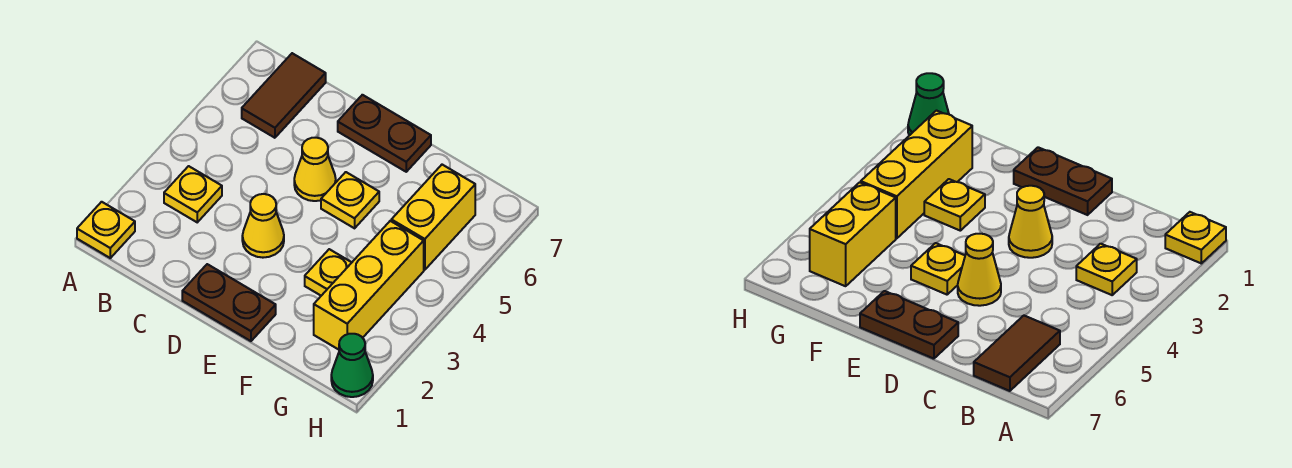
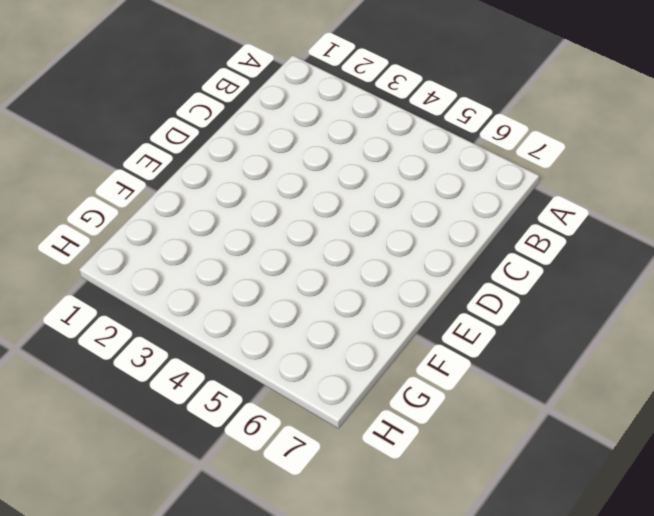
none -> yellow plate A1 level 1
none -> yellow plate B3 level 1
none -> brown tile B6:B7 level 1

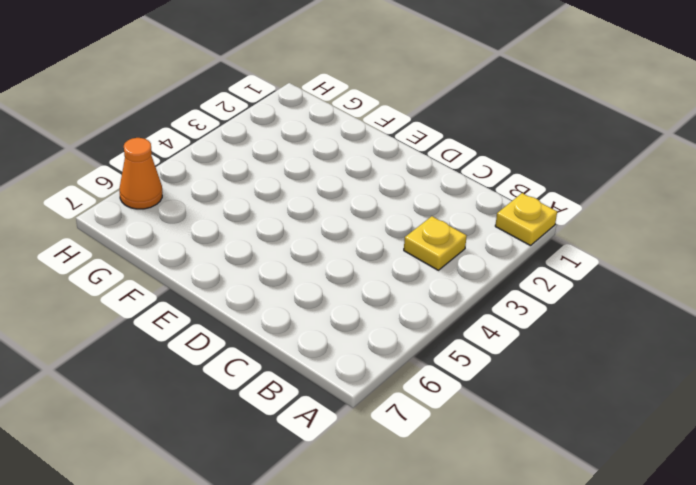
orange cone H6 level 1 -> none
none -> brown tile B6:B7 level 1
none -> brown plate D1:E1 level 1
none -> yellow cone D3 level 1

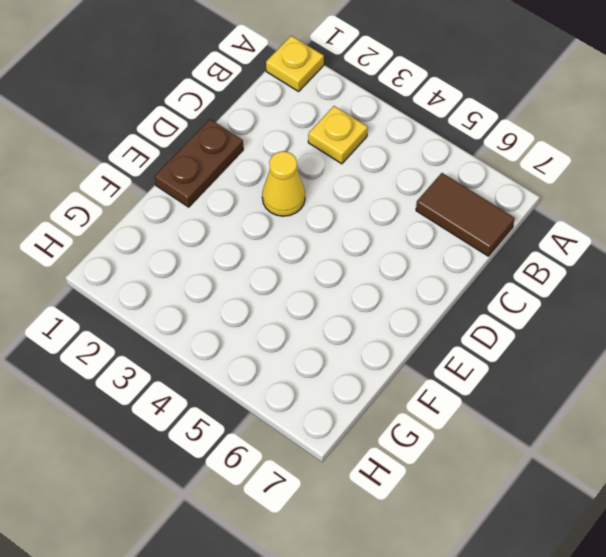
none -> yellow cone D5 level 1
none -> brown plate D7:E7 level 1
none -> yellow plate E5 level 1

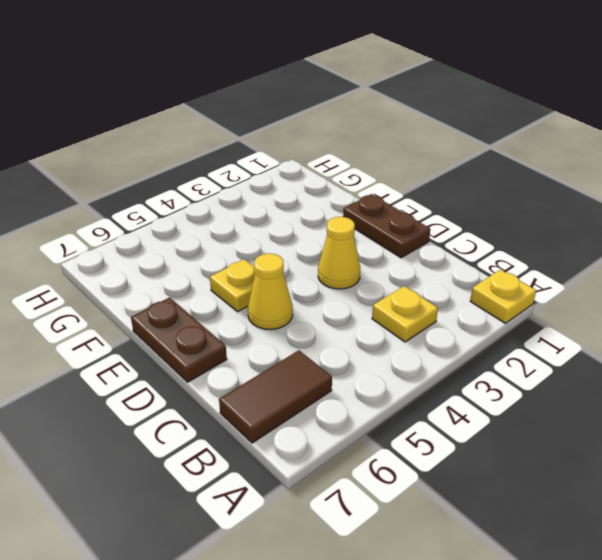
none -> yellow plate F3 level 1
none -> yellow brick G2:G4 level 1
none -> yellow brick G5:G6 level 1

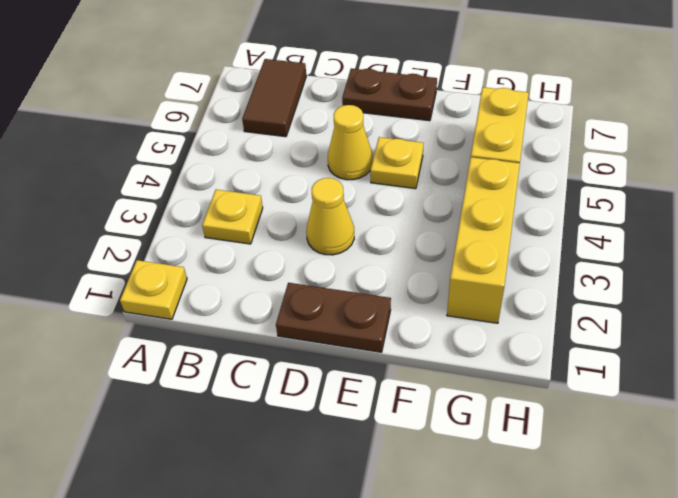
none -> yellow plate F3 level 1
none -> green cone H1 level 1

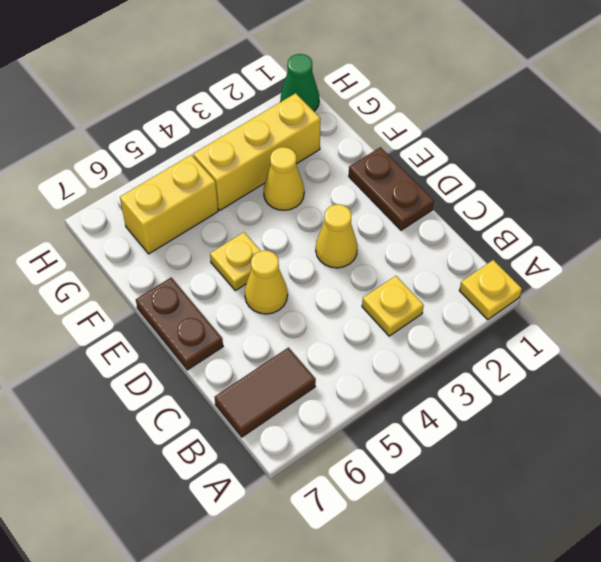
yellow cone F3 level 1 -> yellow plate F3 level 1

